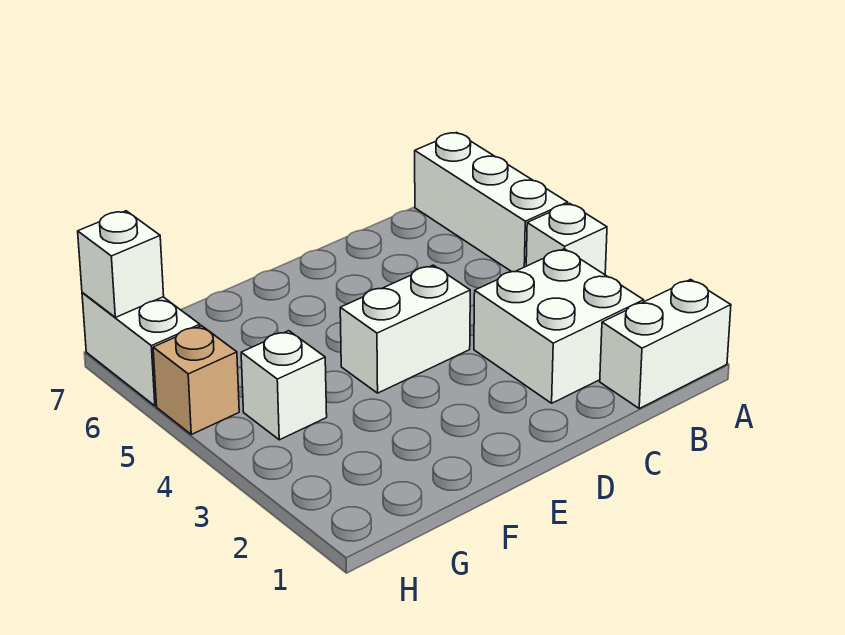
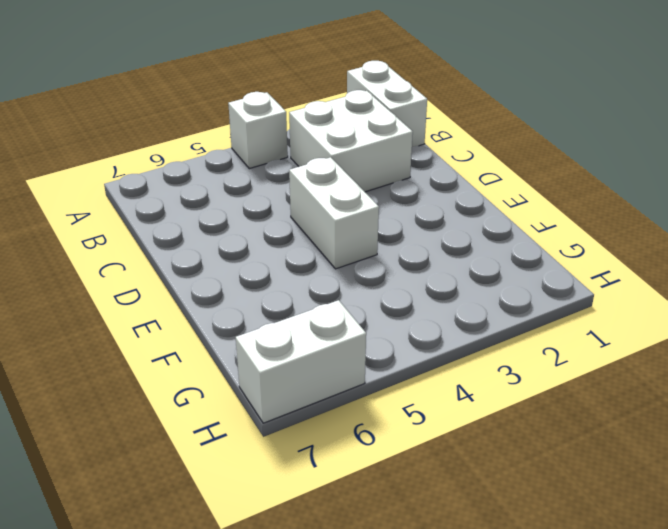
none -> white brick A5:A7 level 1
none -> white brick G4 level 1

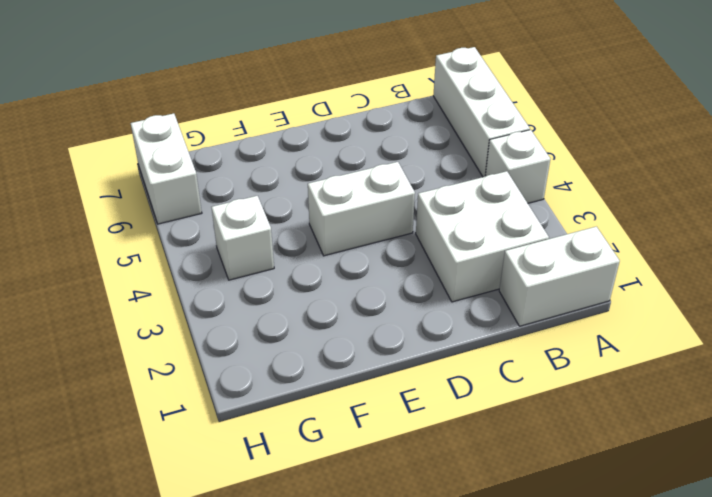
none -> tan brick H5 level 1
none -> white brick H7 level 2

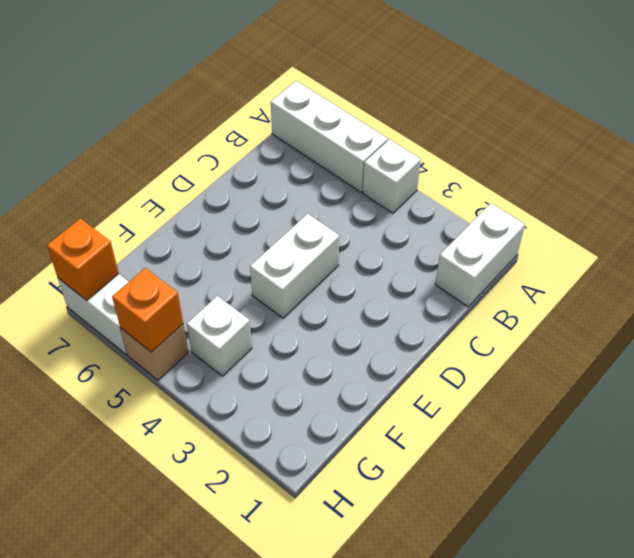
orange brick H5 level 2 -> none
orange brick H7 level 2 -> white brick H7 level 2
none -> white brick B2:C3 level 1

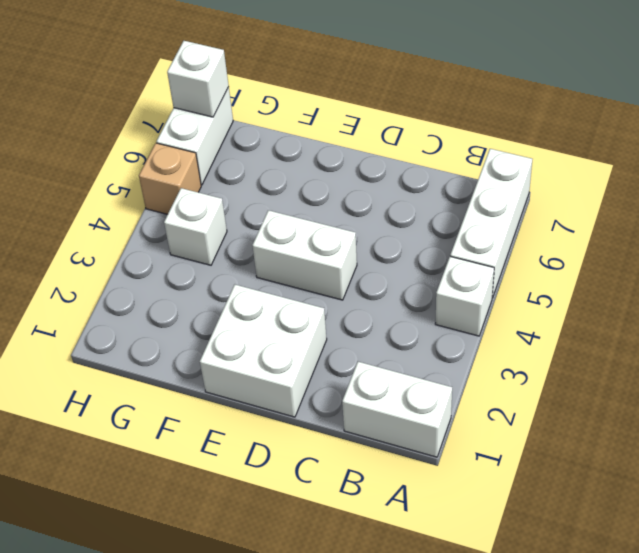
white brick D1:E2 level 1 -> white brick B2:C3 level 1

